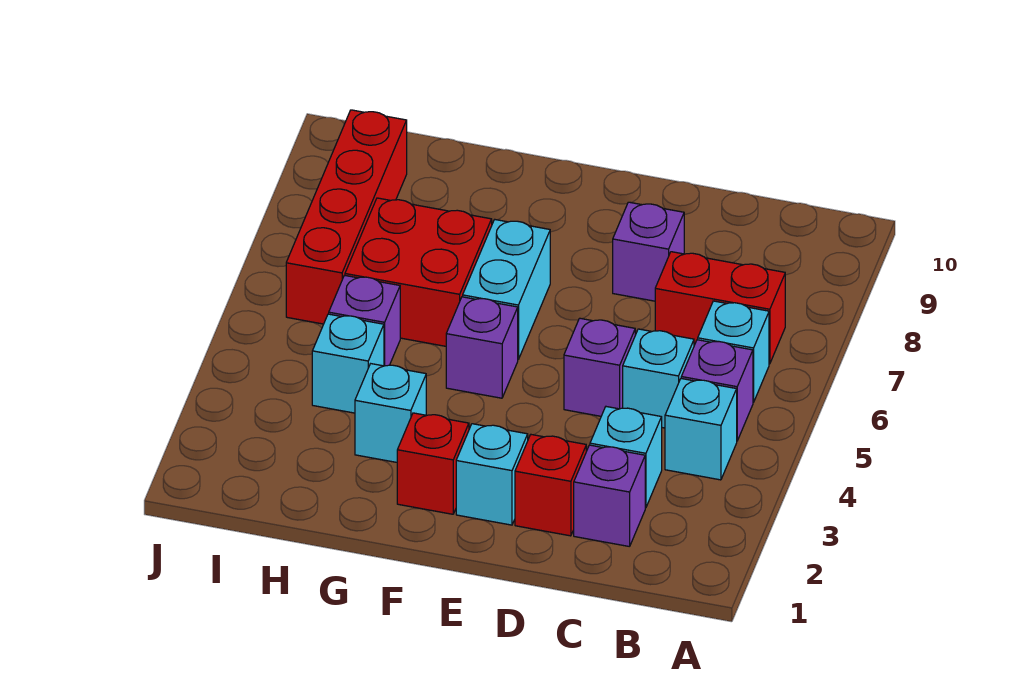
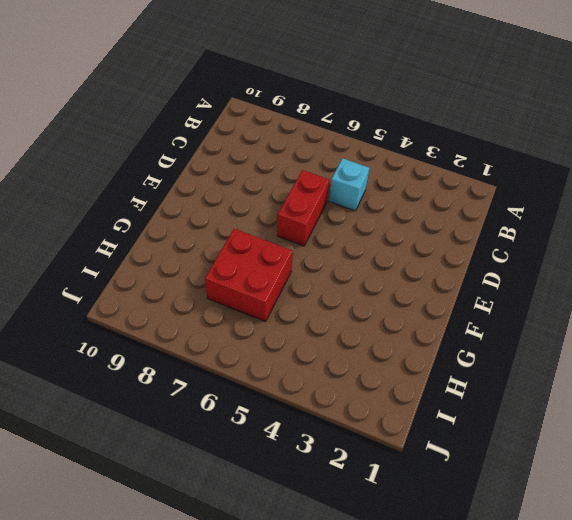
red brick D6:E6 level 1 -> red brick B7:C7 level 1
none -> cyan brick B4 level 1
none -> purple brick B5 level 1
none -> cyan brick B6 level 1

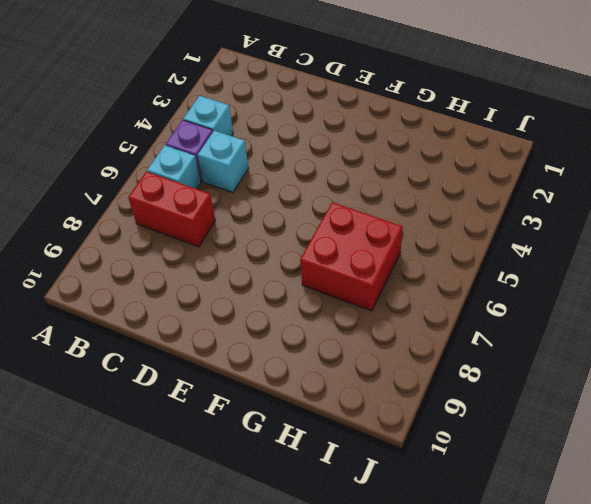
none -> purple brick C2 level 1
none -> cyan brick C3 level 1
none -> red brick D2 level 1

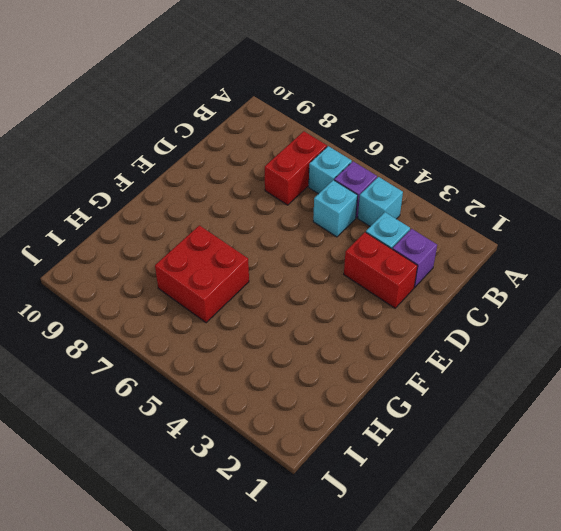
red brick D2:D3 level 1 -> red brick D2 level 1
none -> purple brick D5 level 1
none -> purple brick D8 level 1
none -> cyan brick E2 level 1

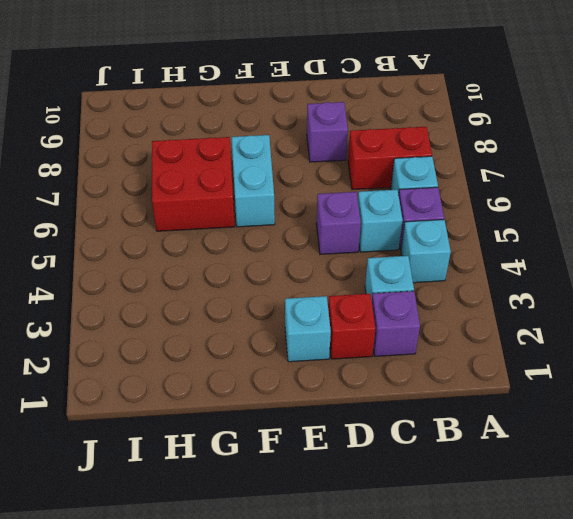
none -> red brick F2 level 1
none -> purple brick F5 level 1
none -> cyan brick G3 level 1

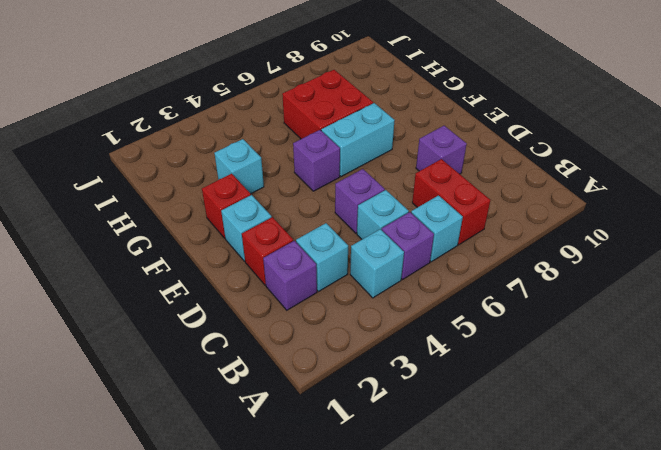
none -> cyan brick H4 level 1
none -> purple brick H5 level 1
none -> red brick I6:I9 level 1

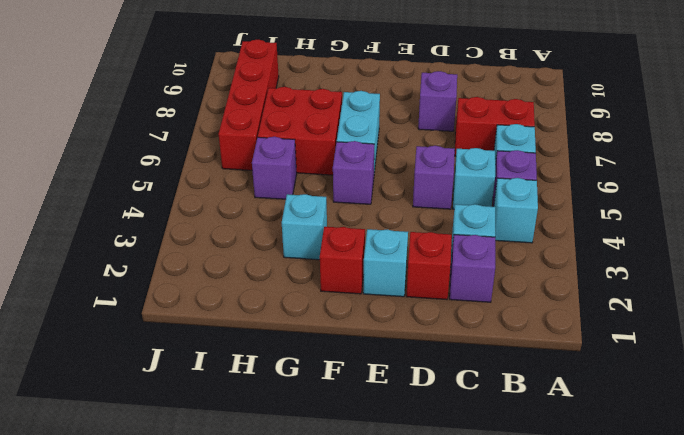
none -> cyan brick H4 level 1

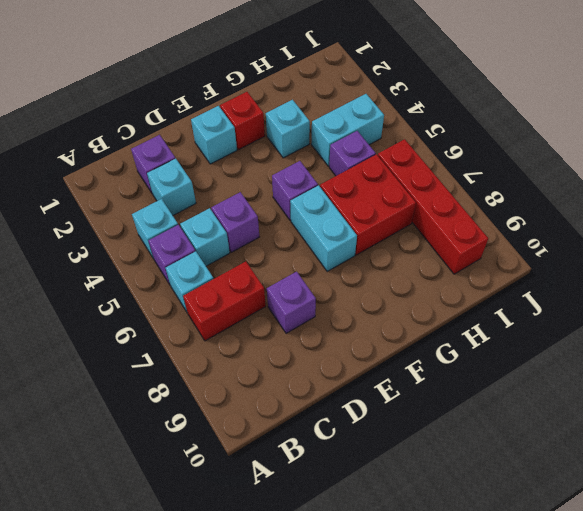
cyan brick H4:I4 level 1 -> cyan brick H4 level 1
none -> red brick D2 level 1

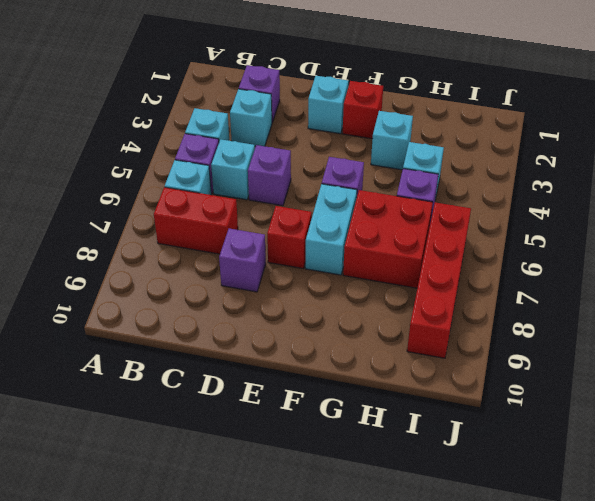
red brick E7 level 1 -> red brick D2 level 1

